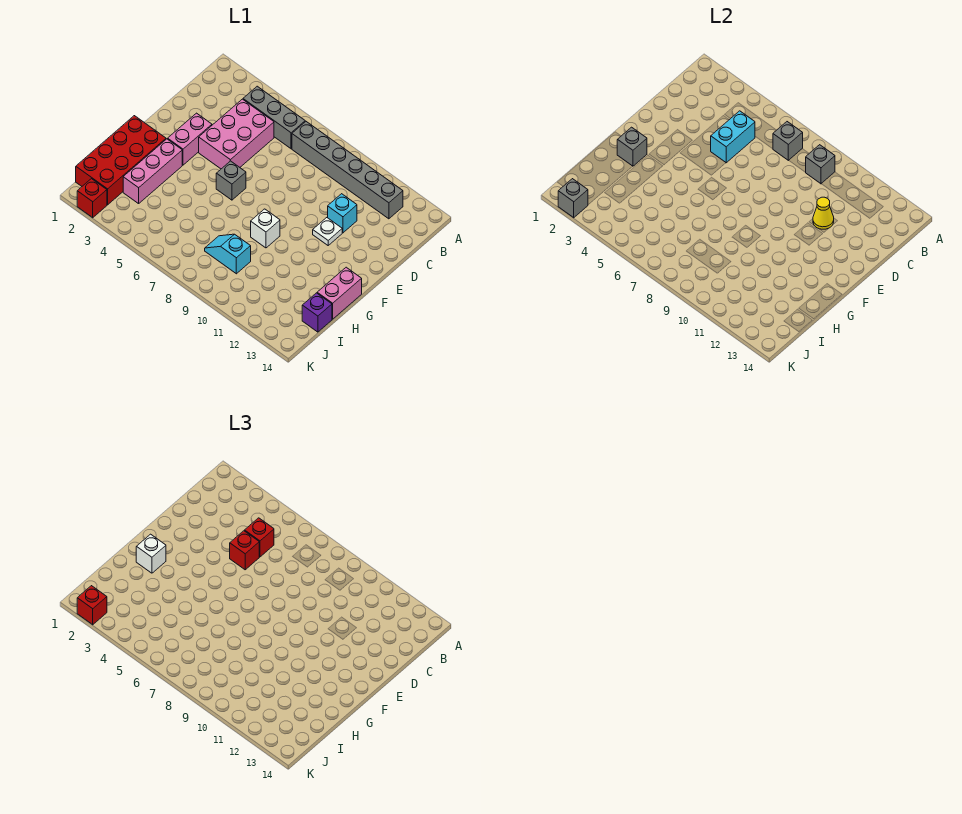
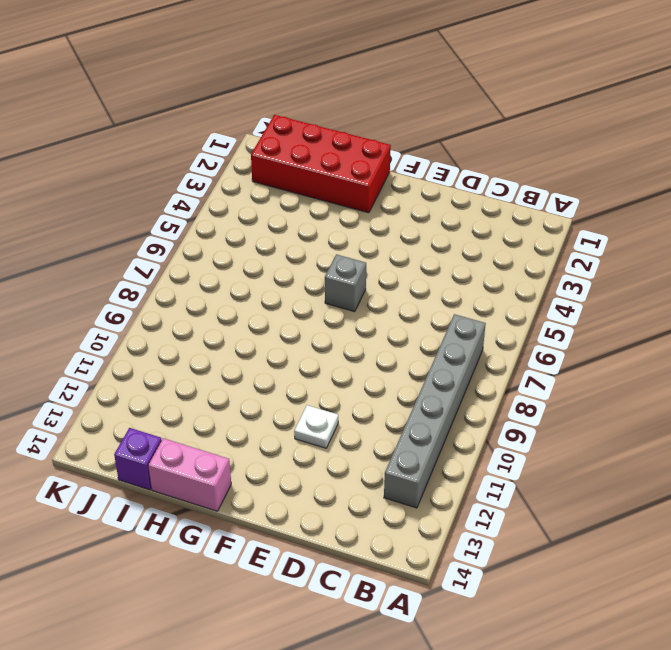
none -> grey brick B4:B6 level 1
none -> pink brick C4:E5 level 1
none -> cyan brick D11 level 1

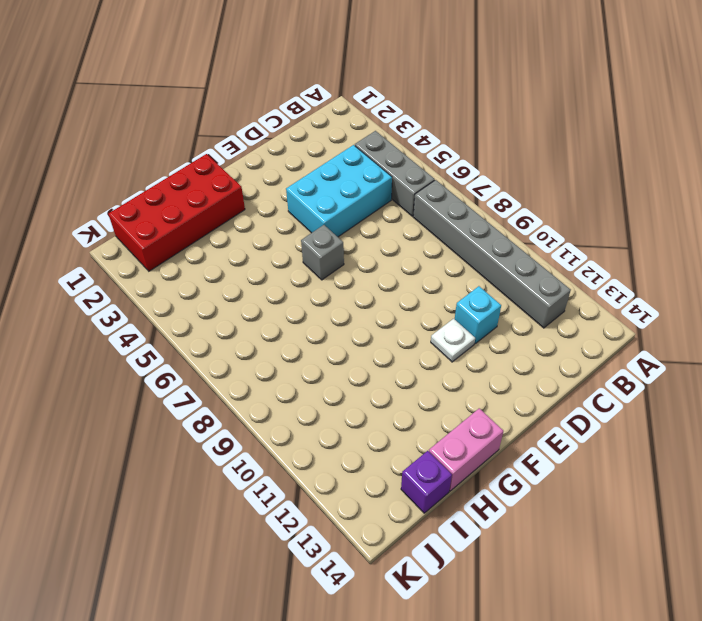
cyan brick C4:E5 level 1 -> pink brick C4:E5 level 1
none -> pink brick E3:F3 level 1
none -> pink brick G3:I3 level 1
none -> white brick G9 level 1

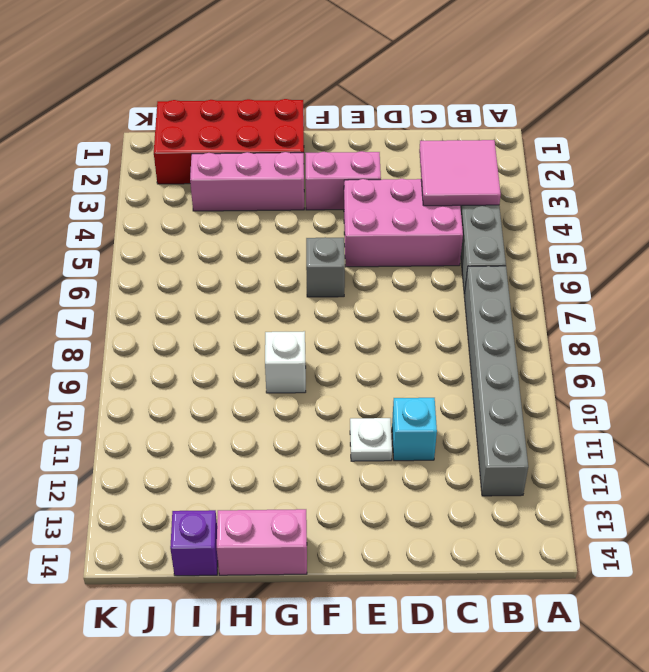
pink tile B3:C4 level 2 -> none
none -> cyan slope I8:I9 level 1 top 9
none -> red brick K2 level 1
none -> grey brick B7 level 2

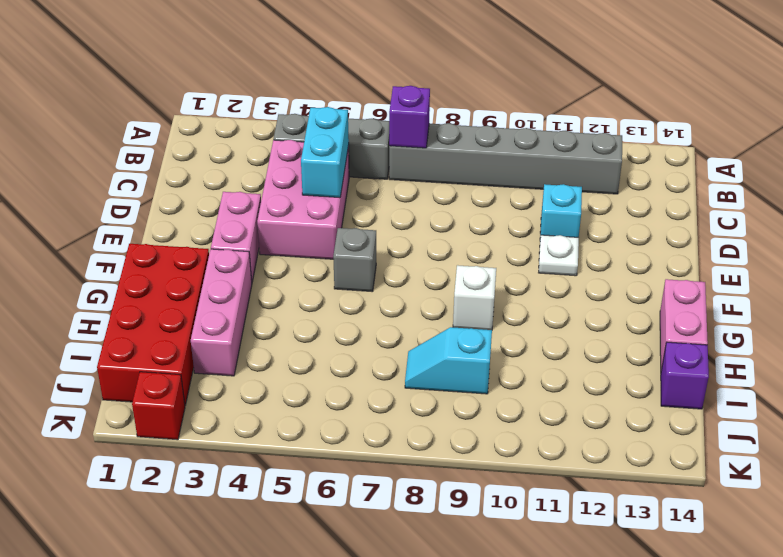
purple brick B7 level 2 -> grey brick B7 level 2
none -> grey brick B9 level 2
none -> yellow cone D11 level 2
none -> grey brick G2 level 2

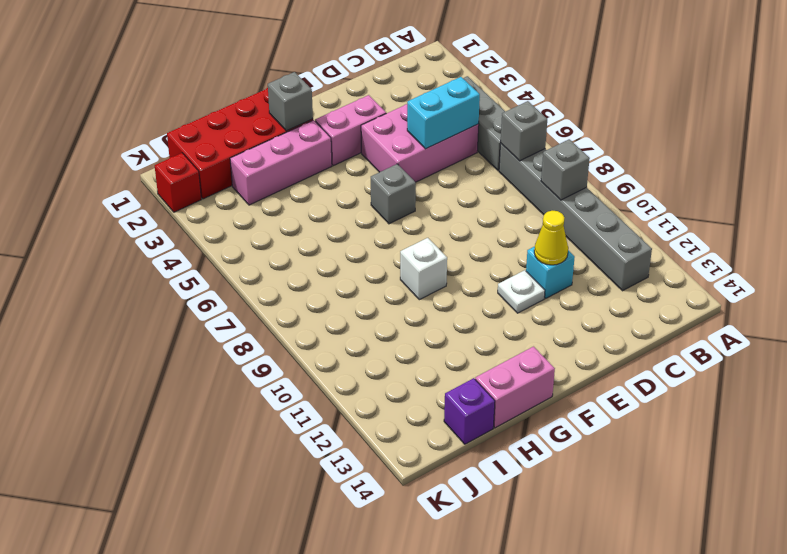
none -> cyan slope I8:I9 level 1 top 9
none -> grey brick K2 level 2
none -> red brick C5 level 3

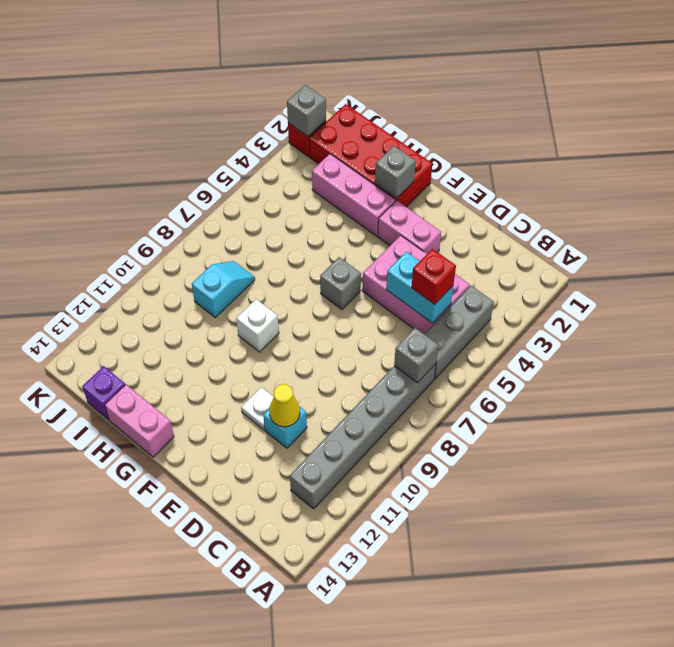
none -> grey brick B9 level 2
none -> red brick D5 level 3
none -> white brick G2 level 3

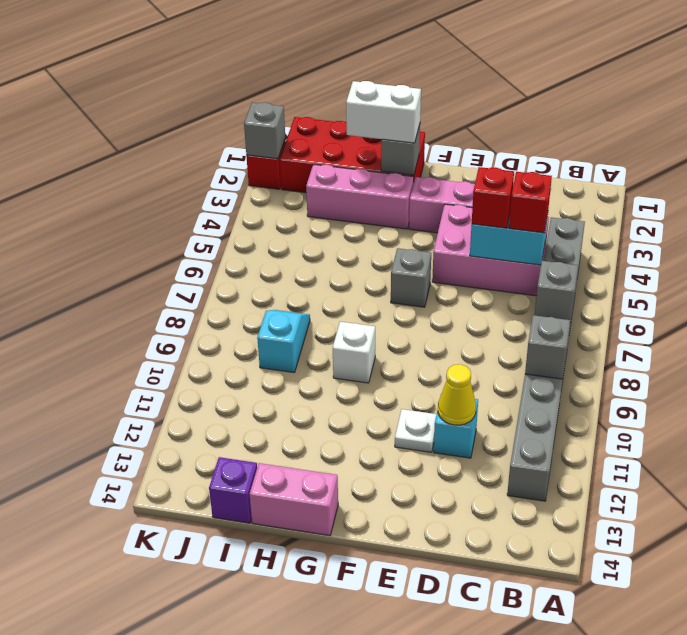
white brick G2:H2 level 3 -> white brick G2 level 3
none -> red brick K2 level 3

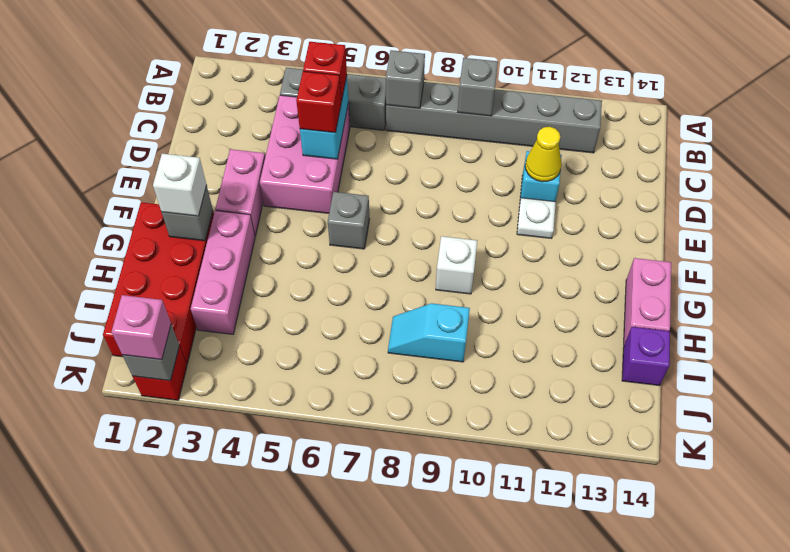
pink brick K2 level 3 -> red brick K2 level 3

